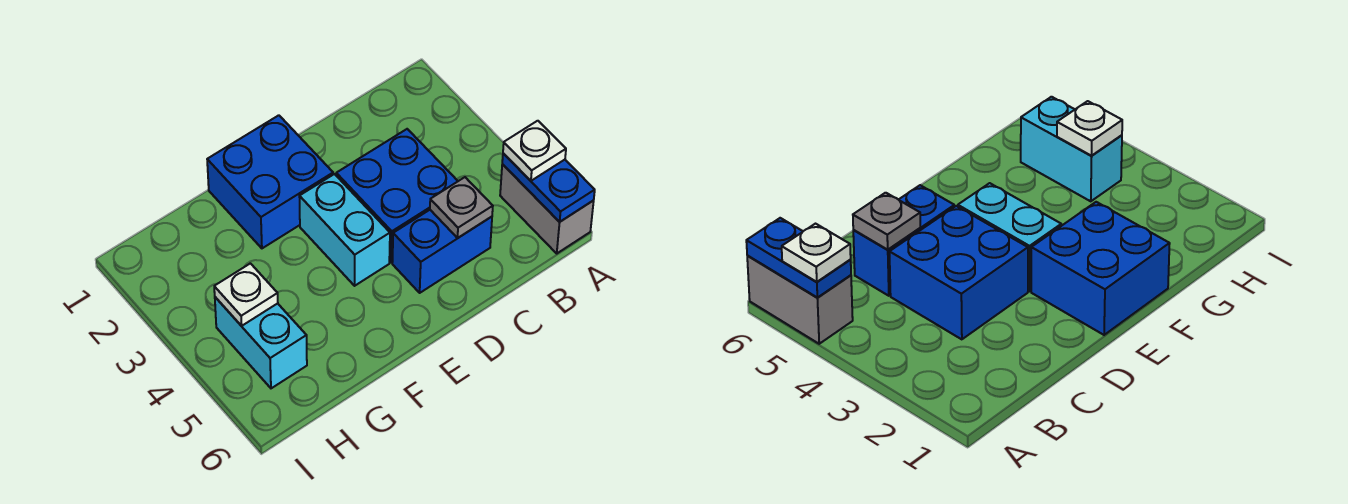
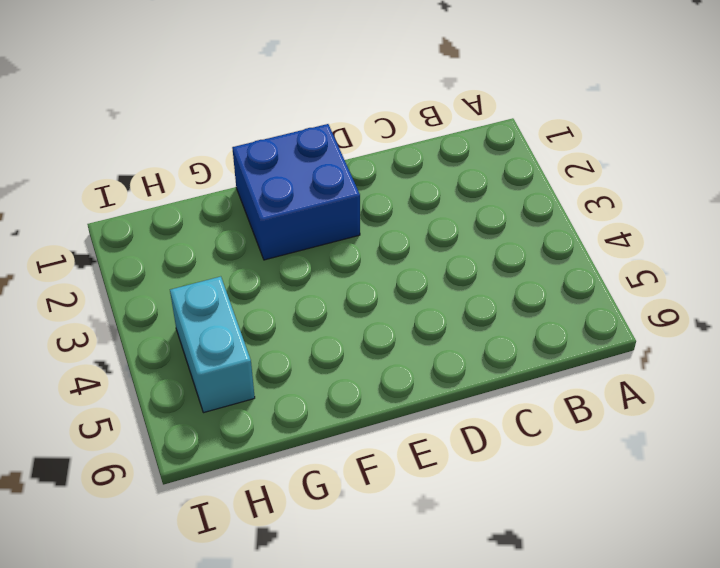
none -> grey brick A5:A6 level 1
none -> blue brick C3:D4 level 1

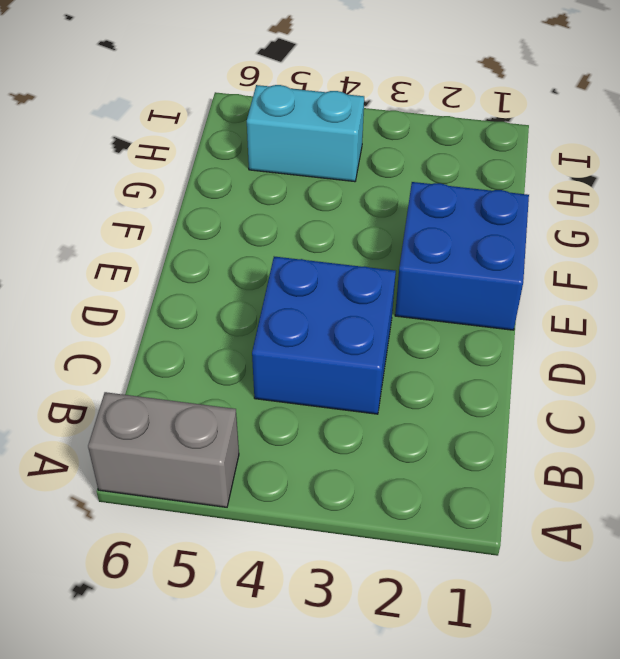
none -> blue brick C5:D5 level 1
none -> cyan brick E3:E4 level 1

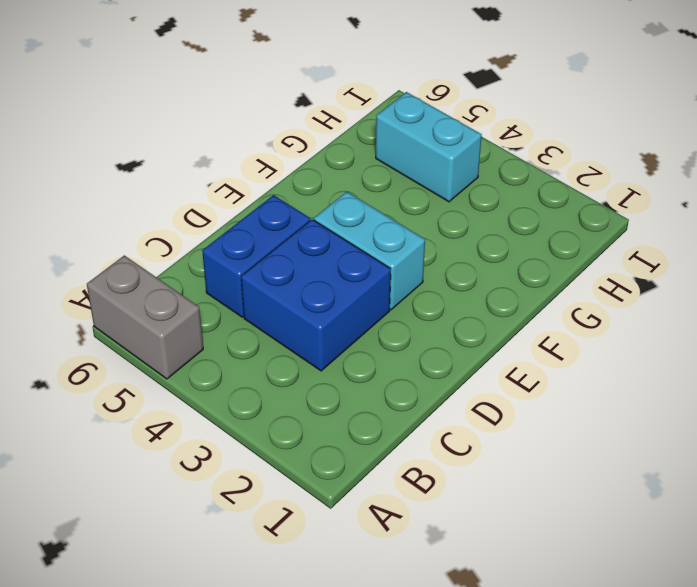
none -> blue brick E1:F2 level 1
none -> blue plate A5:A6 level 2

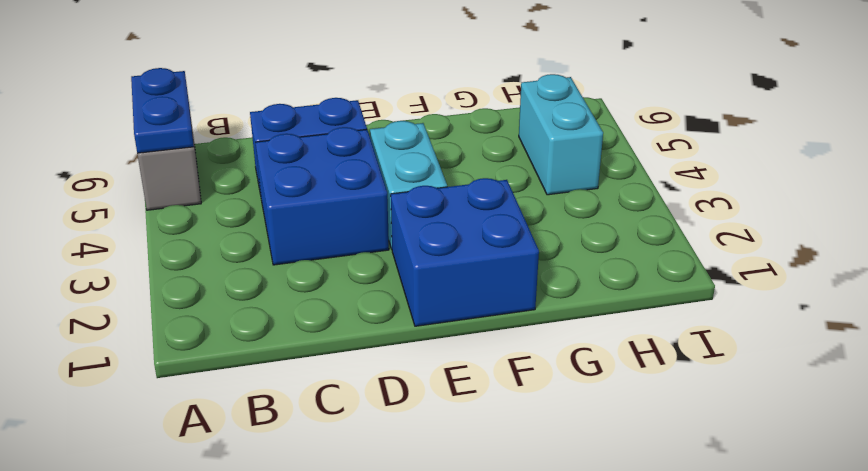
none -> grey plate C5 level 2
none -> white plate H4 level 2

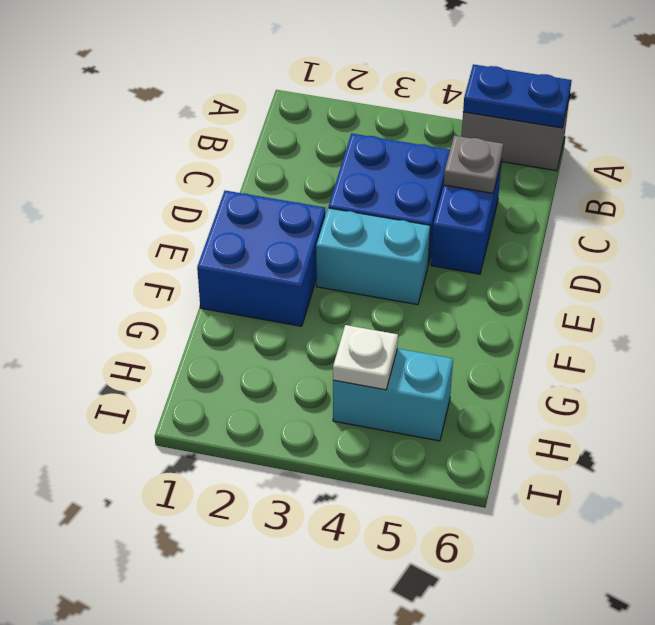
none -> white plate A5 level 3

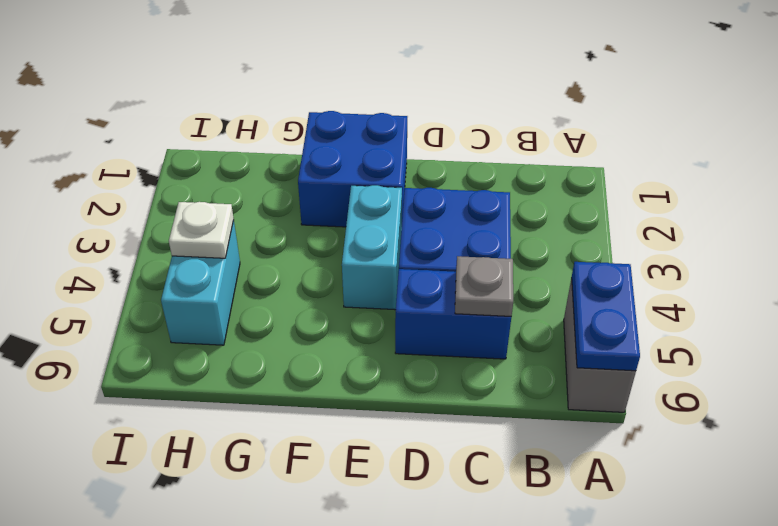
none -> white plate A5 level 3

